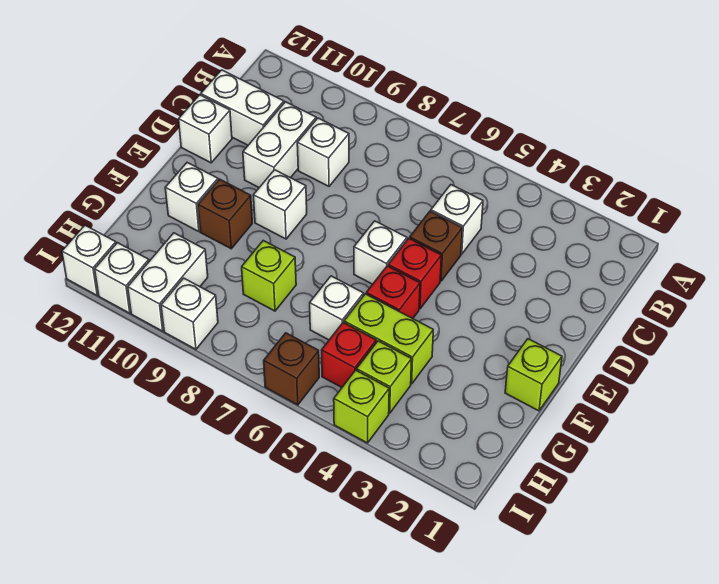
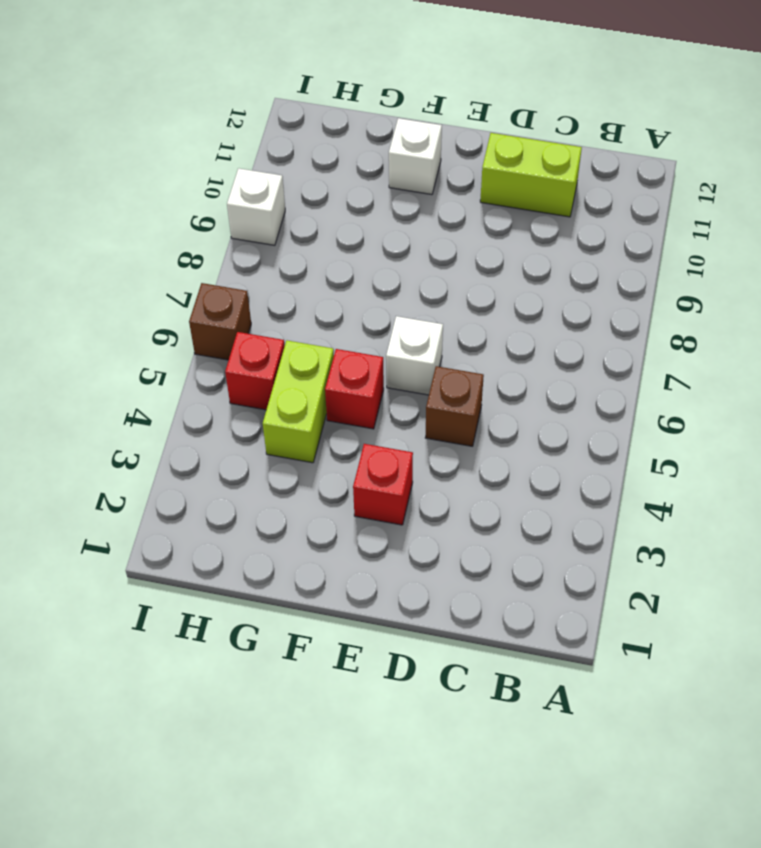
lime brick C11:D11 level 1 -> white brick C11:C12 level 1
red brick E3 level 1 -> red brick E5 level 1
none -> white brick C5 level 1
none -> white brick C9 level 1
none -> white brick C10:D10 level 1

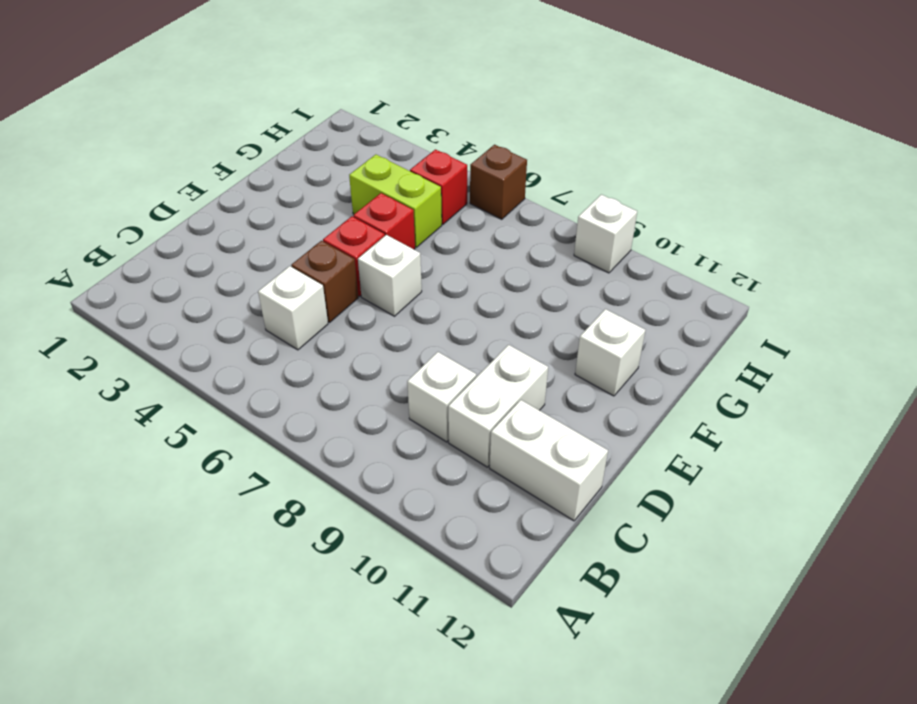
none -> white brick D12 level 1
none -> white brick E9 level 1
none -> lime brick F1 level 1

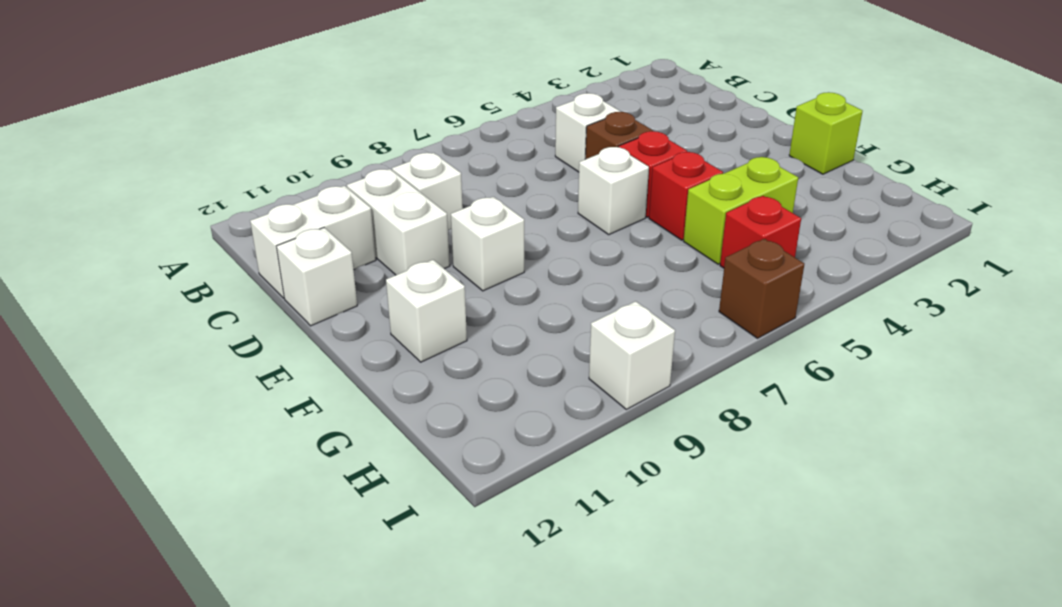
none -> brown brick F10 level 1
none -> white brick G6 level 1
none -> lime brick G8 level 1

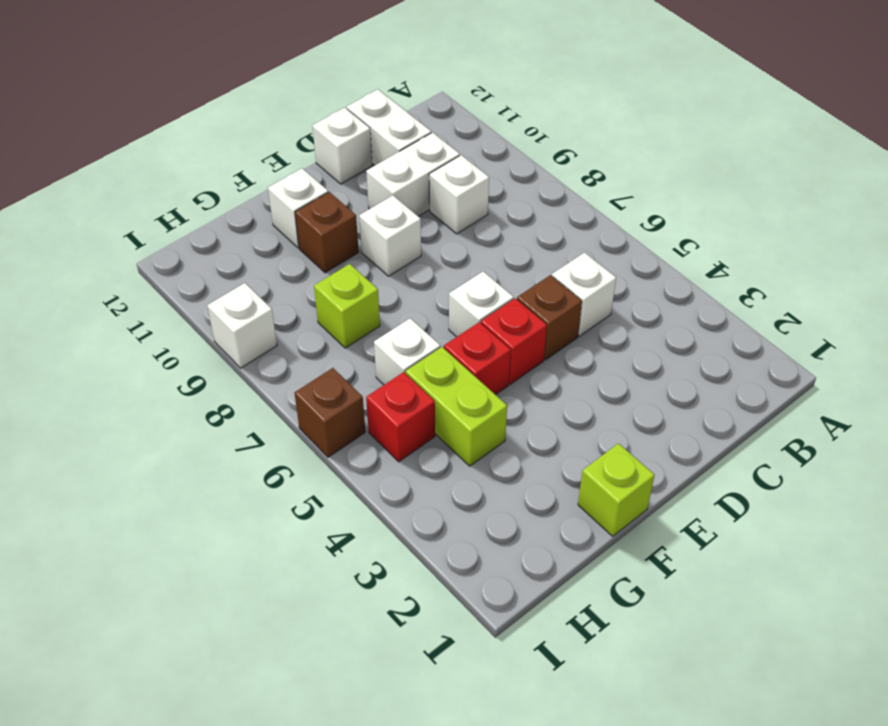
none -> lime brick H4 level 1
none -> white brick H10:I10 level 1
none -> lime brick I4 level 1

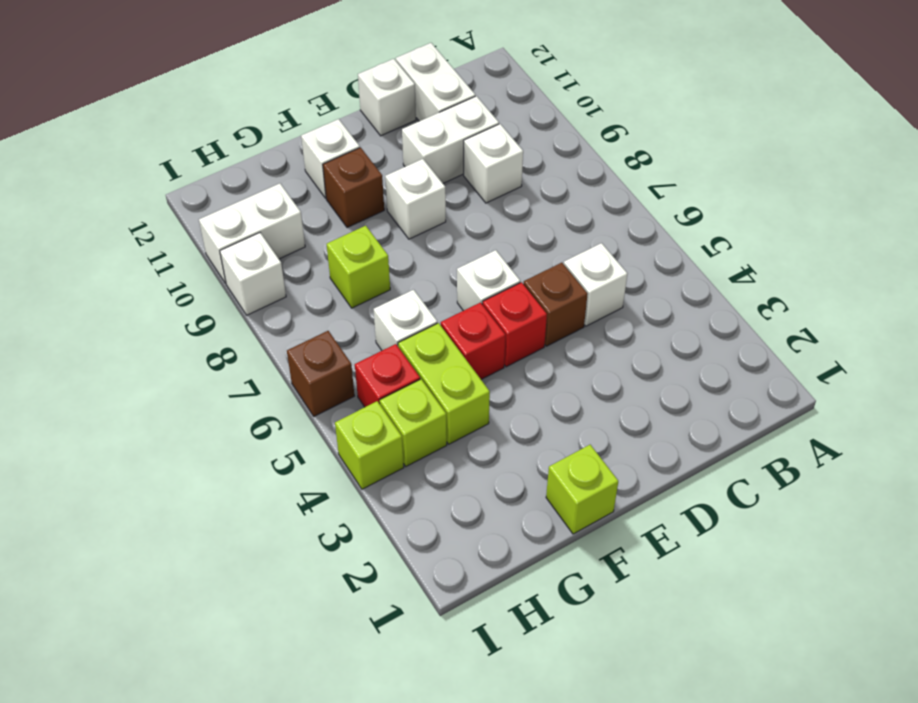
none -> white brick I11 level 1
none -> white brick I12 level 1

